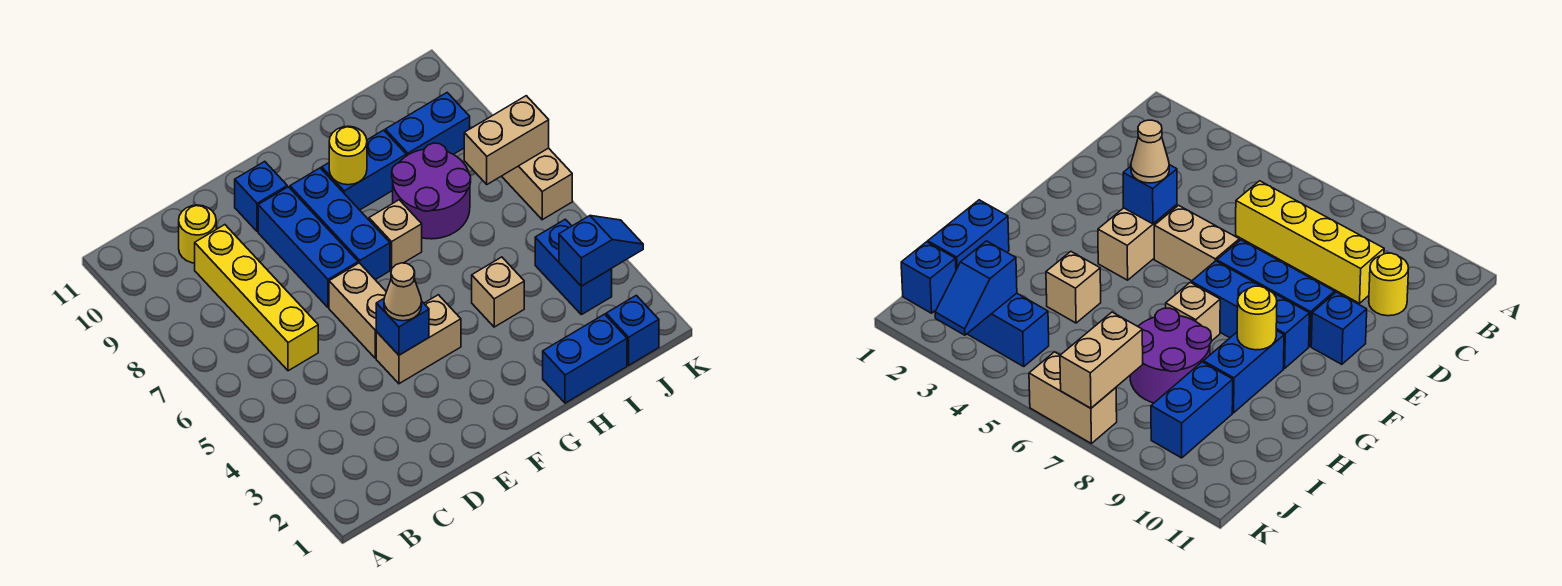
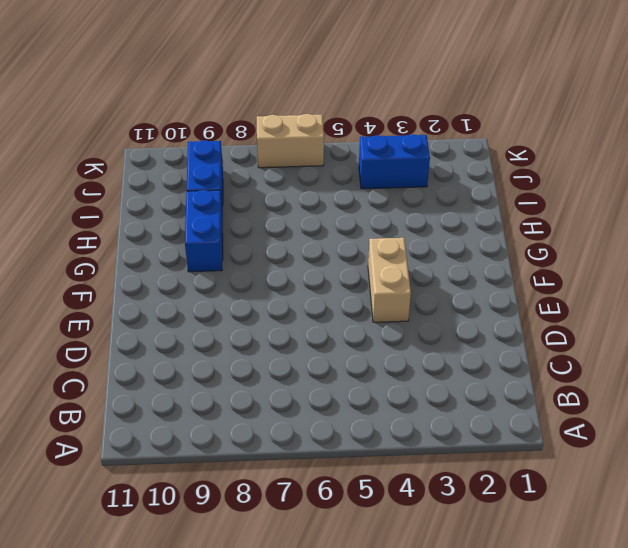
none -> yellow brick C6:C9 level 1
none -> yellow round brick C10 level 1
none -> tan brick E5:E6 level 1

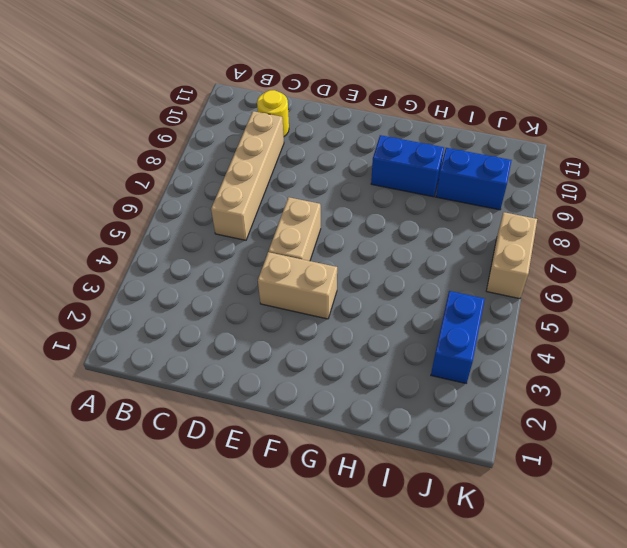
tan brick C6:C9 level 1 -> yellow brick C6:C9 level 1
none -> blue brick E7:E9 level 1
none -> blue brick E10 level 1
none -> blue brick F7:F9 level 1

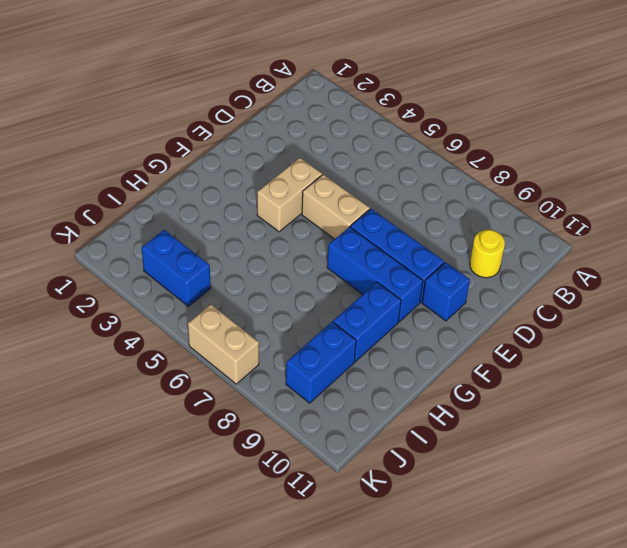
none -> yellow brick C6:C9 level 1
none -> tan brick G7 level 1
none -> blue brick H1:I1 level 1

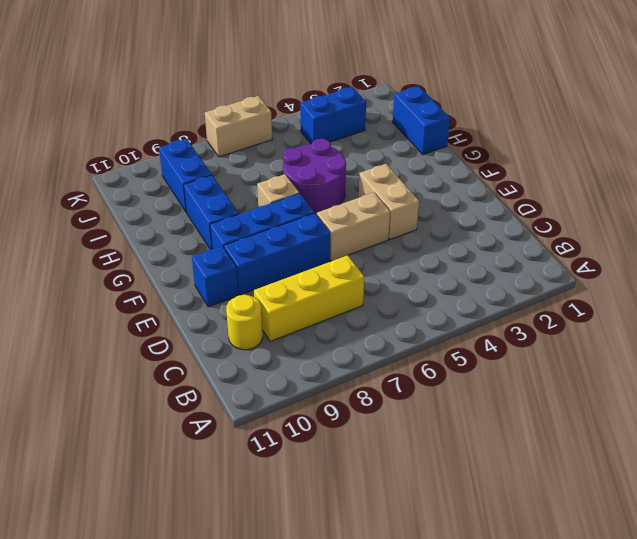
yellow brick C7:C9 level 1 -> yellow brick C6:C9 level 1
purple round brick G5:H6 level 1 -> purple round brick H7:I8 level 1
none -> tan brick H4 level 1
none -> blue brick J1 level 1
none -> blue brick E4 level 2

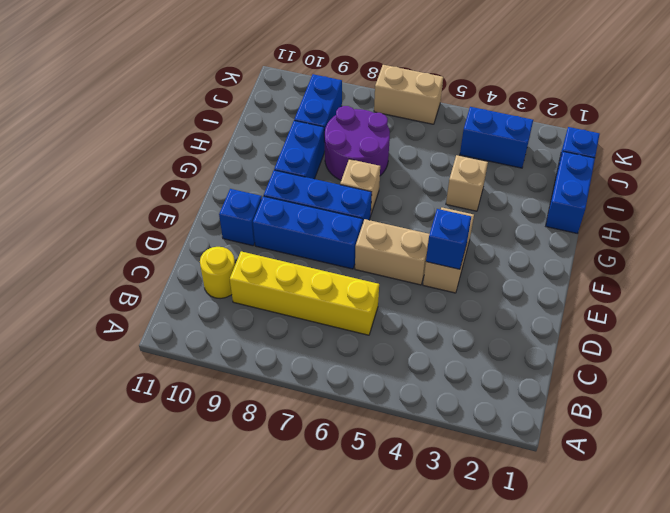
none -> yellow round brick G9 level 2
none -> blue slope J3:K3 level 2 top J
none -> tan brick J7:K7 level 2

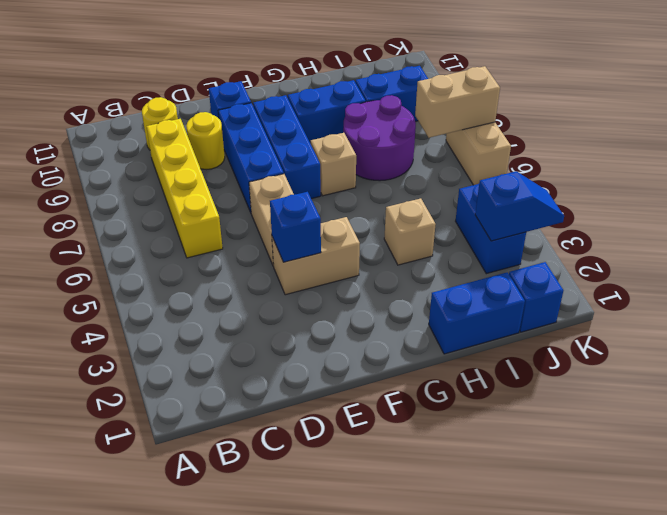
yellow round brick D9 level 1 -> yellow round brick G9 level 2
none -> tan cone E4 level 3

